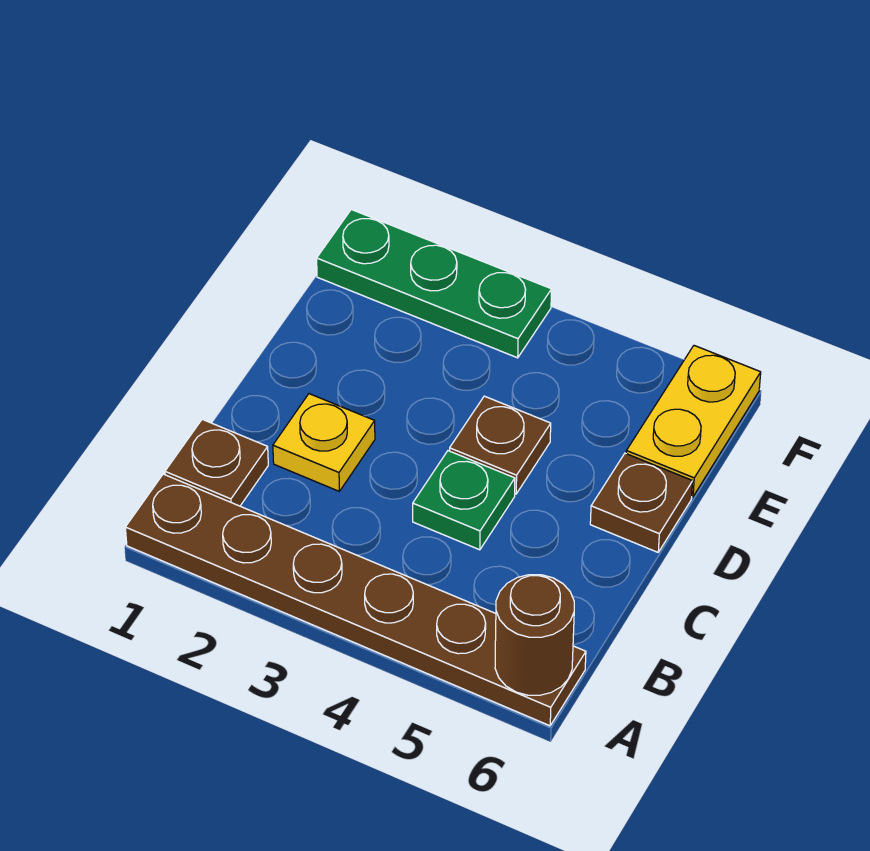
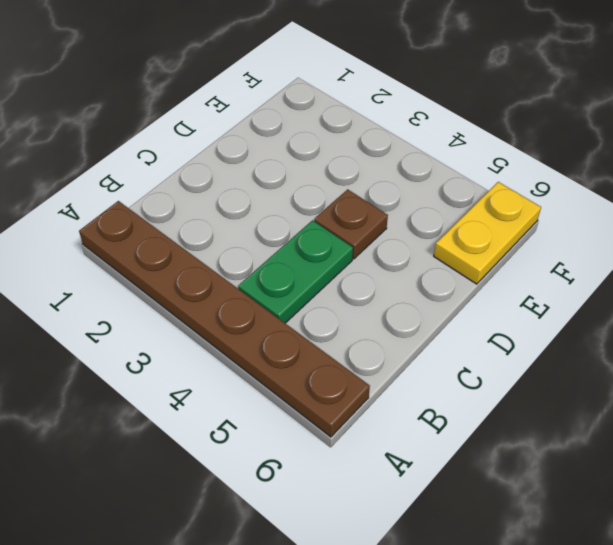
green plate B4:C4 level 1 -> green plate C4 level 1
none -> brown plate B1 level 1
none -> yellow plate C2 level 1

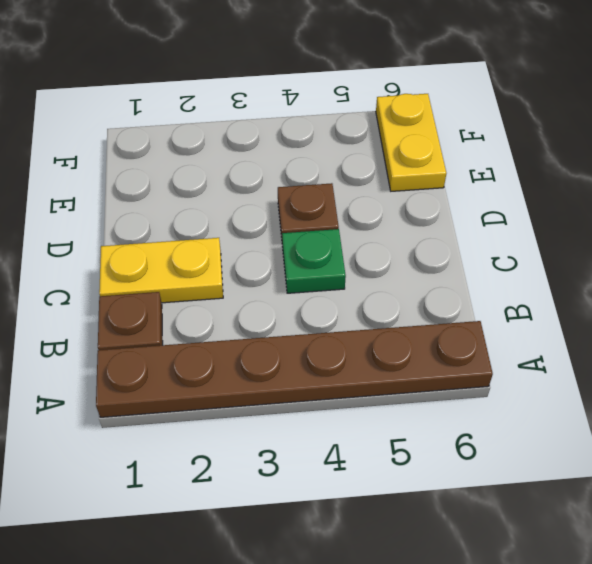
yellow plate C1:C2 level 1 -> yellow plate C2 level 1
none -> brown plate D6 level 1
none -> green plate F1:F3 level 1

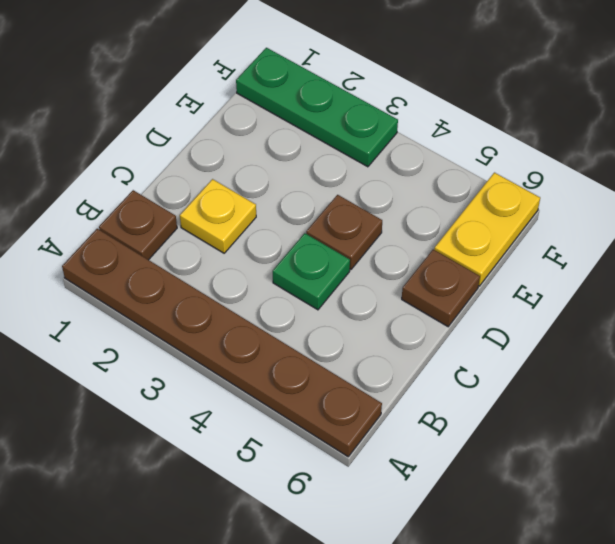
none -> brown round brick A6 level 2

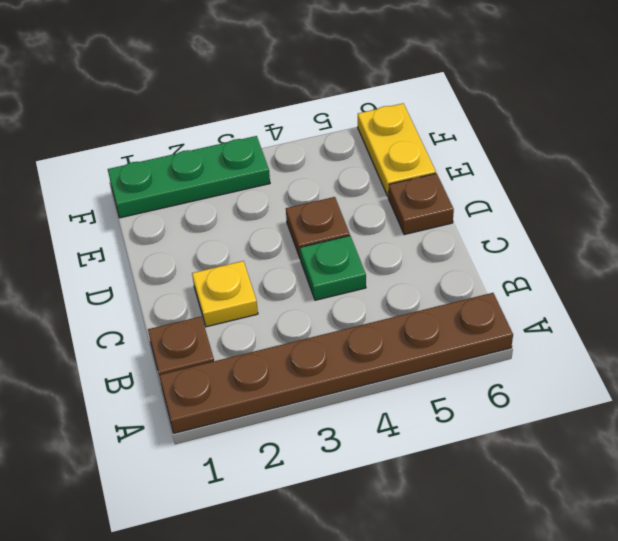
none -> brown round brick A6 level 2

